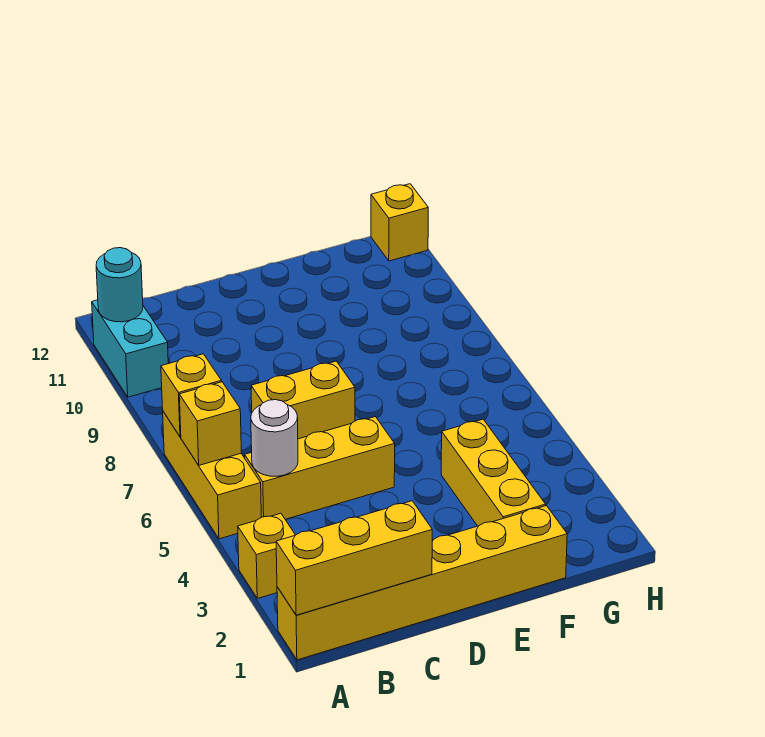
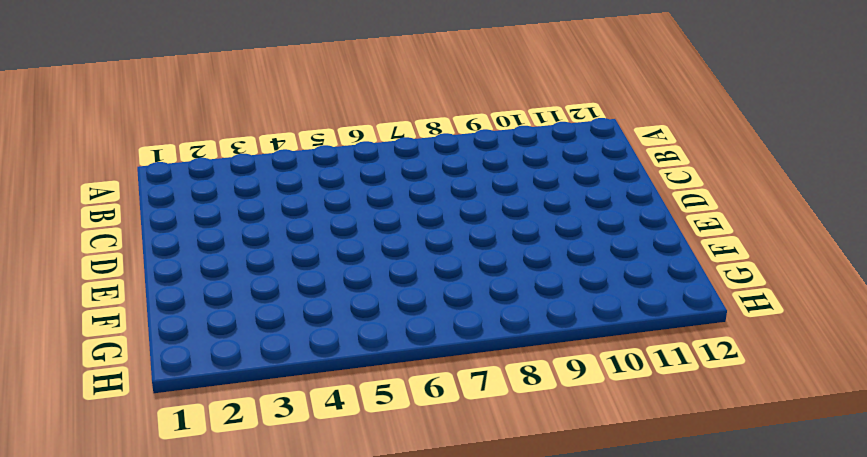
none -> yellow brick A1:F1 level 1
none -> yellow brick A3 level 1
none -> yellow brick A5:A7 level 1

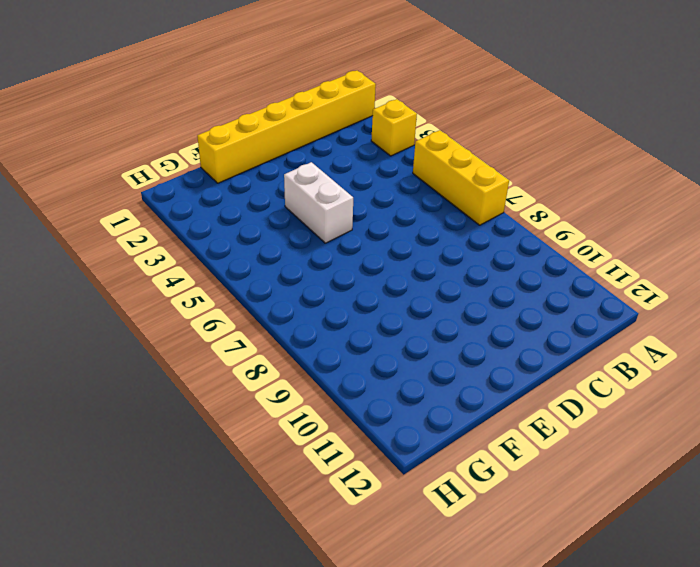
white brick E4:E5 level 1 -> none
none -> cyan brick A10:A11 level 1
none -> yellow brick B5:D5 level 1
none -> yellow brick C7:D7 level 1

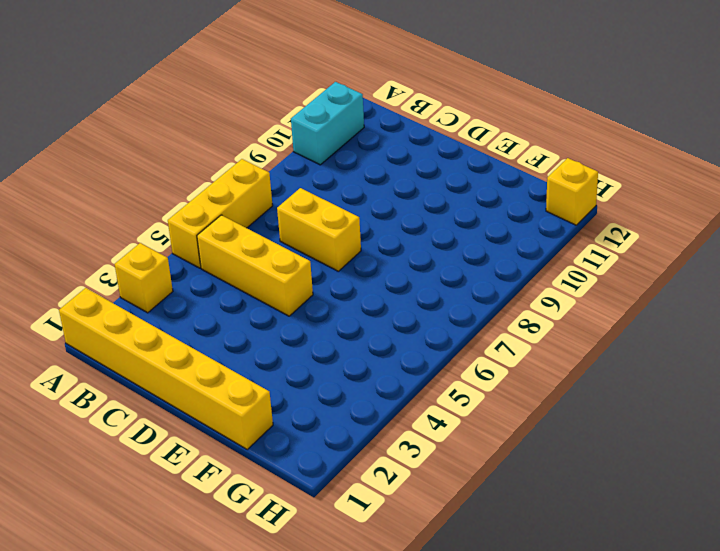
none -> yellow brick F2:F4 level 1
none -> yellow brick A1:C1 level 2
none -> yellow brick A6 level 2

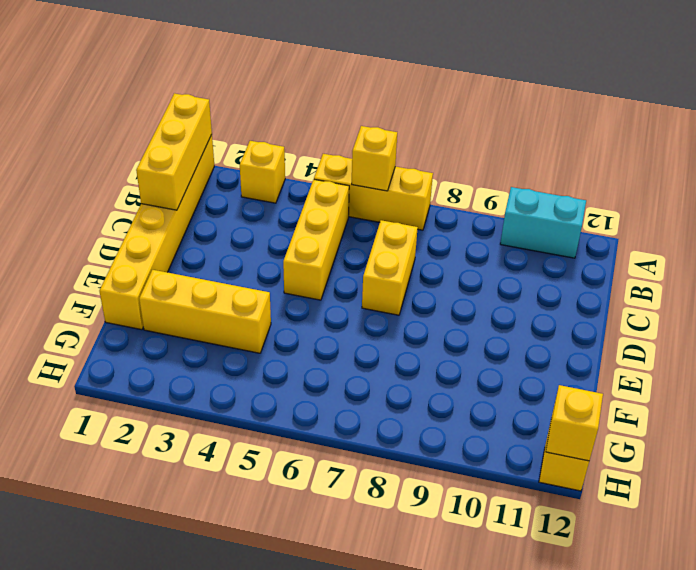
yellow brick H12 level 2 -> yellow brick A7 level 2
none -> cyan round brick A11 level 2
none -> white round brick B5 level 2

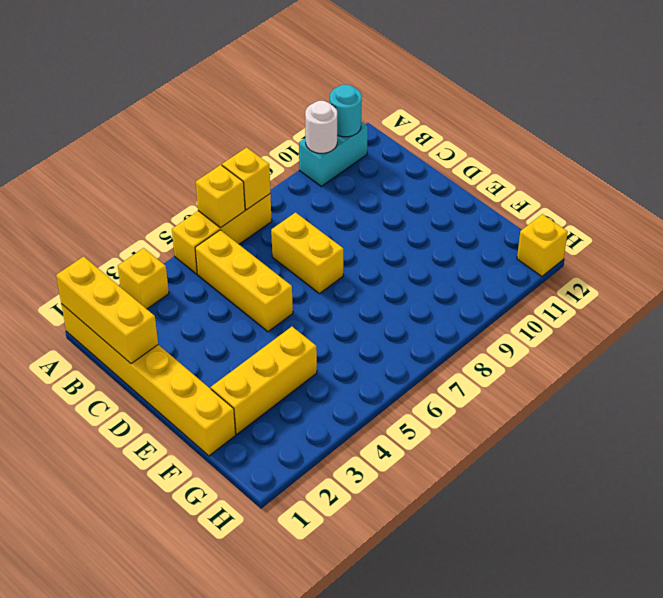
white round brick A10 level 2 -> white round brick B5 level 2

